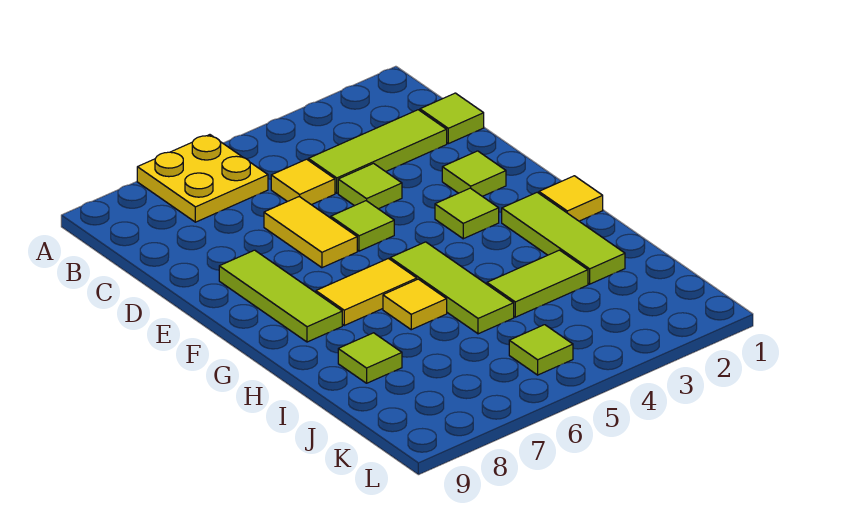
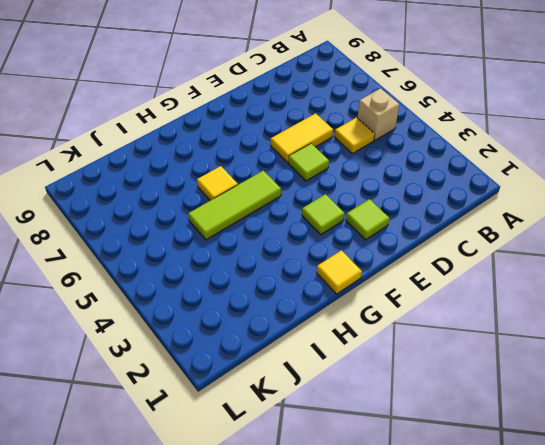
tan brick B5 level 1 -> none
none -> yellow plate A6:B7 level 1
none -> lime tile C1 level 1
none -> lime tile C2:C4 level 1

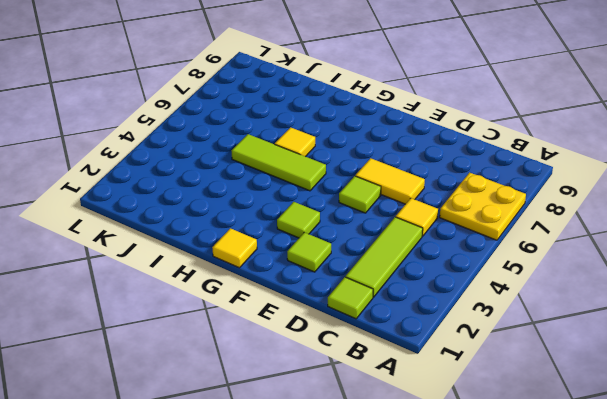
none -> lime tile D4 level 1
none -> lime tile E8:G8 level 1
none -> lime tile G2:I2 level 1

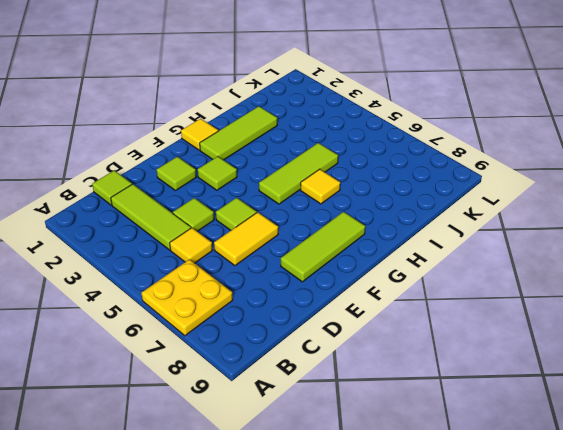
none -> yellow tile G6:G7 level 1
none -> lime tile I3:I4 level 1
none -> lime tile I8 level 1

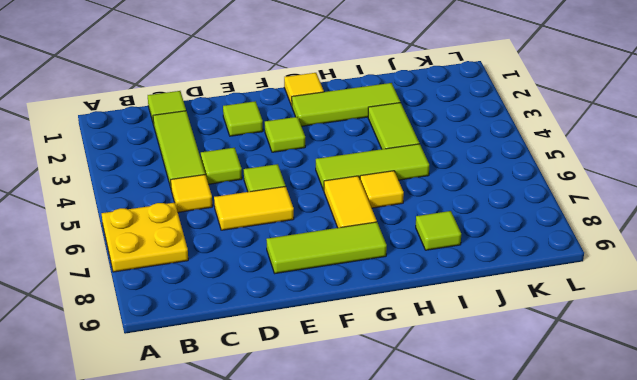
none -> lime tile K5 level 1

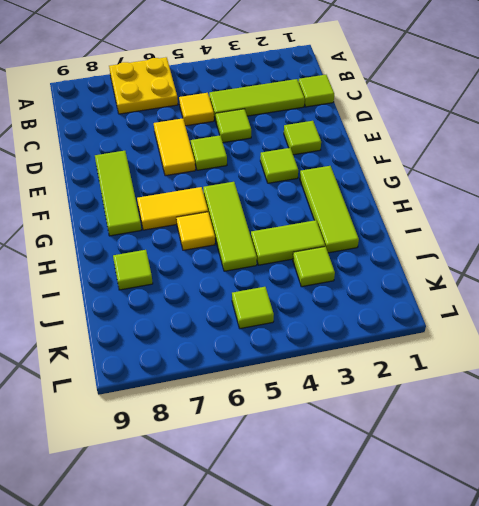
lime tile J3 level 1 -> none
none -> yellow tile G1 level 1

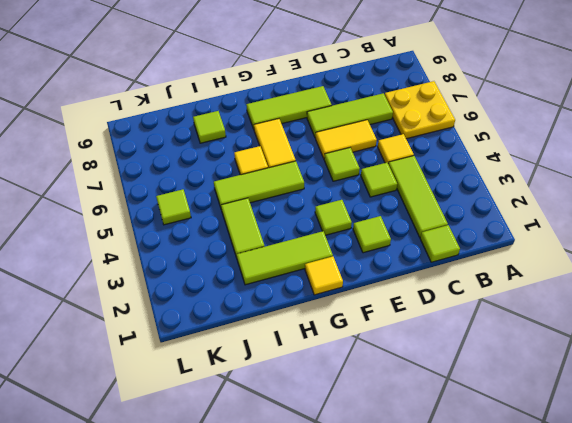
lime tile C7:E7 level 1 -> none

